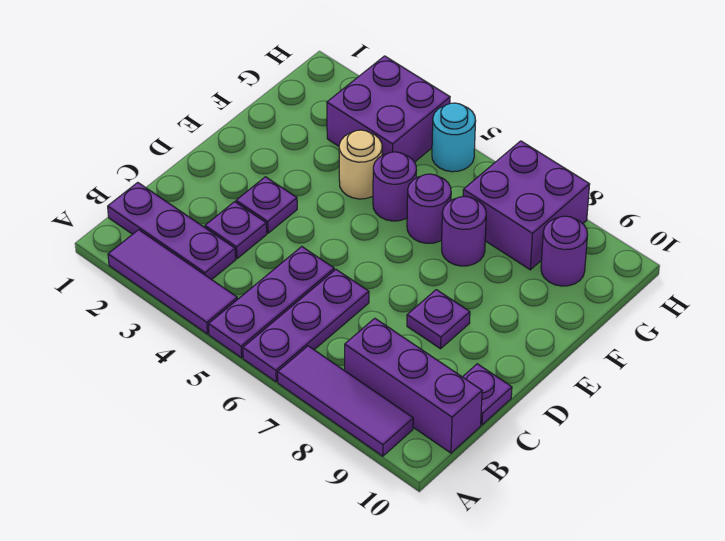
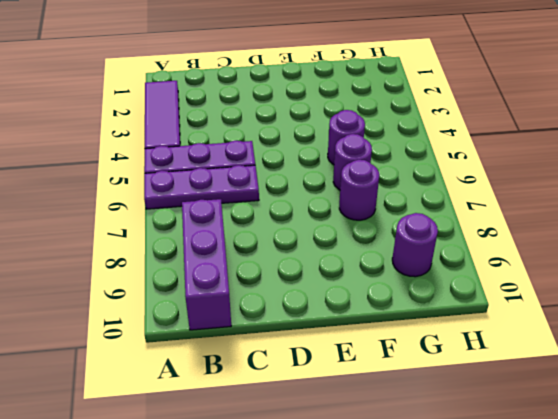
none -> purple tile A7:A9 level 1
none -> purple plate B1:B3 level 1
none -> purple plate C3 level 1

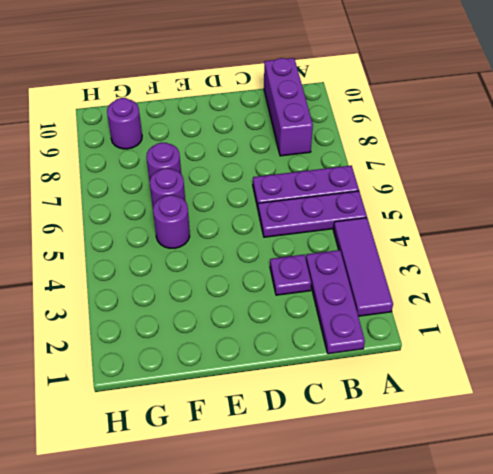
none -> purple tile A7:A9 level 1
none -> purple plate C10 level 1
none -> purple plate D3 level 1

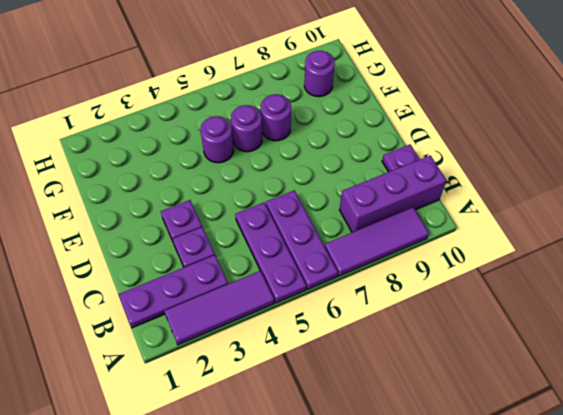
none -> purple plate D8 level 1
none -> tan round brick F4 level 1
none -> purple brick G3:H4 level 1

